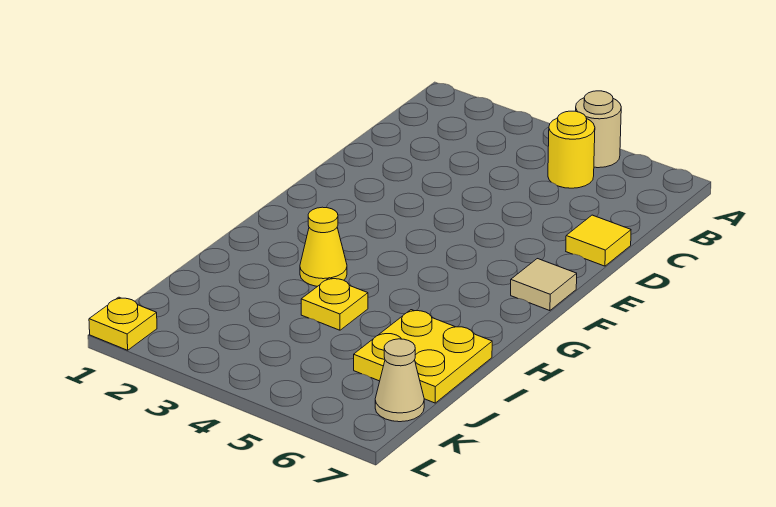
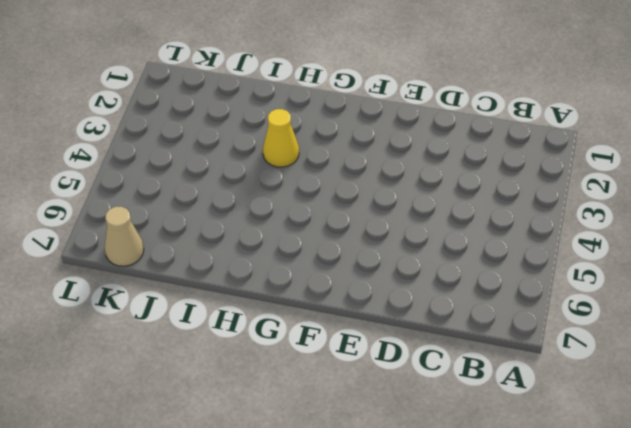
none -> tan round brick A5 level 1
none -> yellow round brick B5 level 1

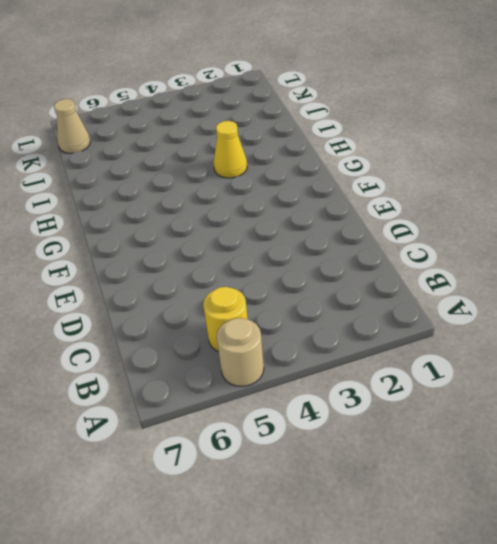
none -> yellow tile D7 level 1
none -> tan tile F7 level 1

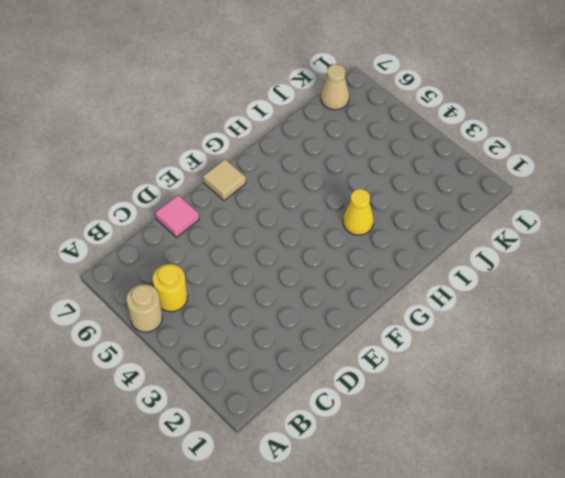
pink tile D7 level 1 -> yellow tile D7 level 1
none -> yellow plate I4 level 1
none -> yellow plate I6:J7 level 1

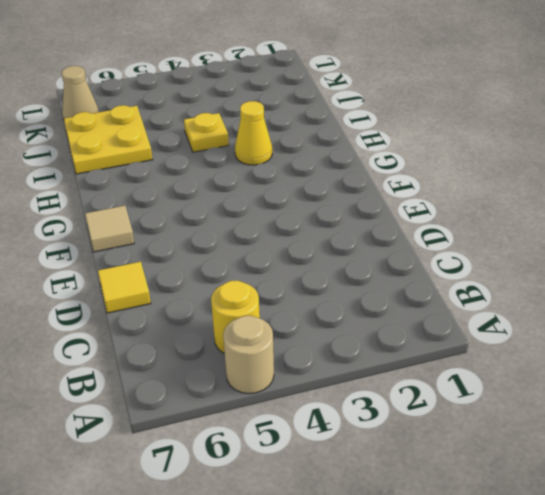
none -> yellow plate L1 level 1

